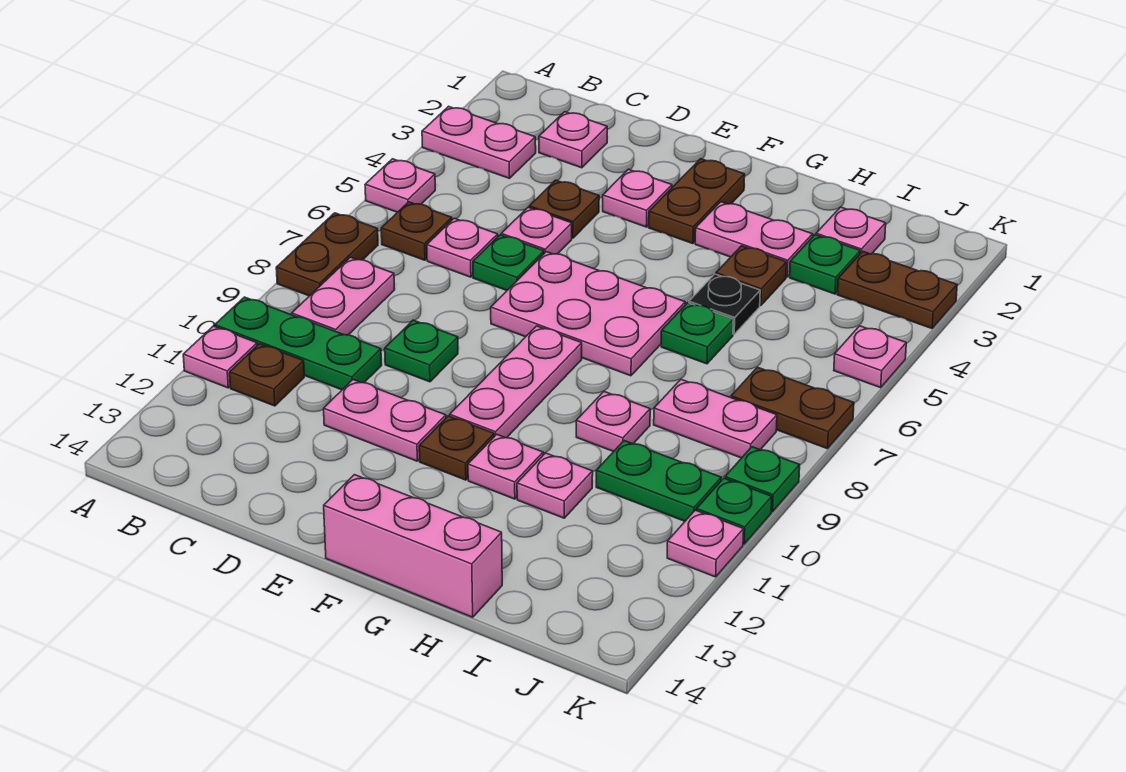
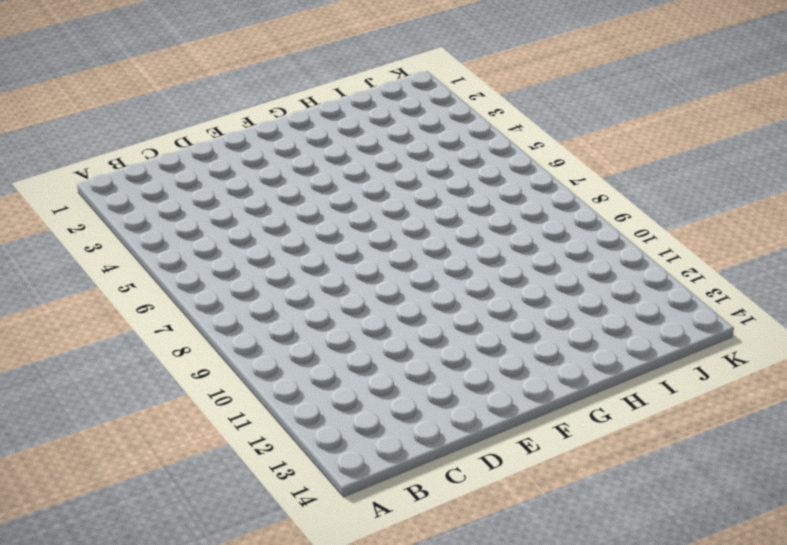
none -> pink plate A3:B3 level 1
none -> pink plate A5 level 1
none -> brown plate A7:A8 level 1
none -> green plate A10:C10 level 1

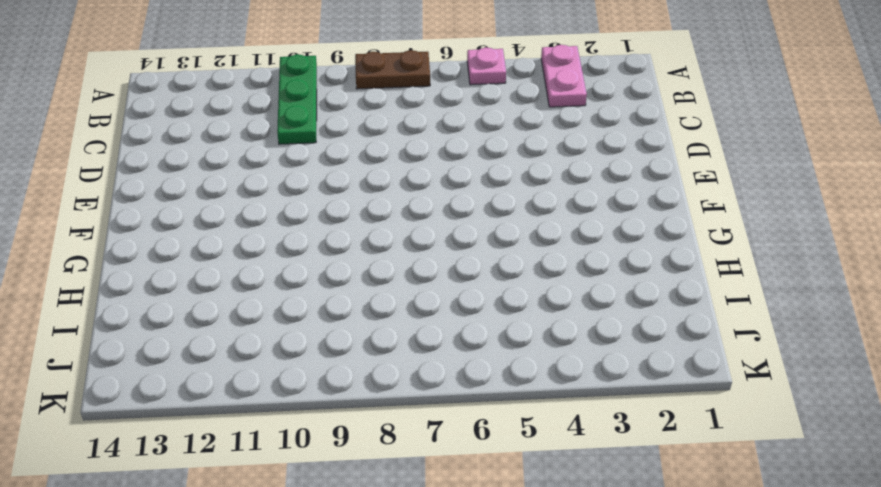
none -> pink plate A11 level 1
none -> brown plate B6 level 1
none -> pink plate B8:B9 level 1
none -> brown plate B11 level 1

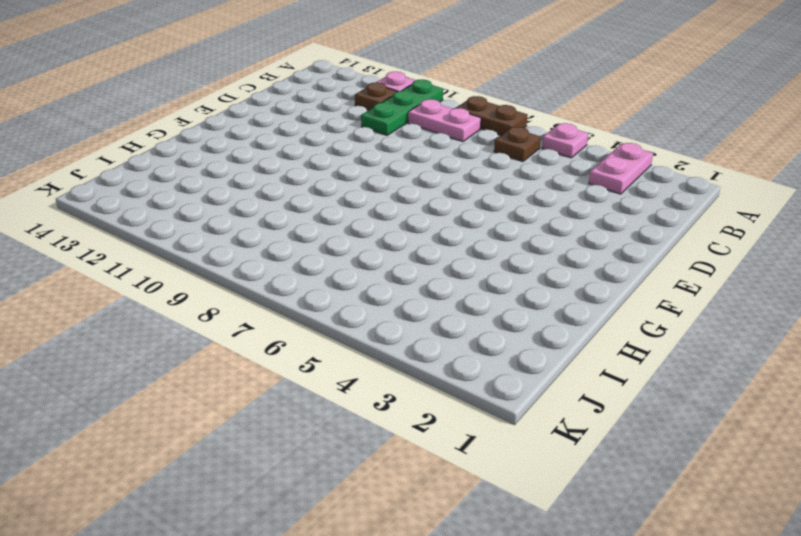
none -> pink plate C2 level 1
none -> pink plate C6 level 1
none -> brown plate D4 level 1
none -> pink plate D5 level 1

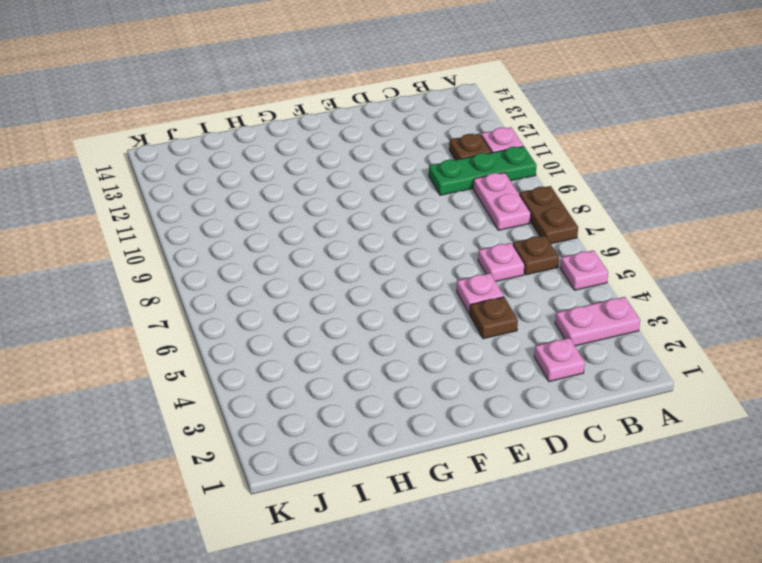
none -> green plate D6 level 1
none -> green plate D9 level 1
none -> pink plate D11:E11 level 1
none -> pink plate E3 level 1

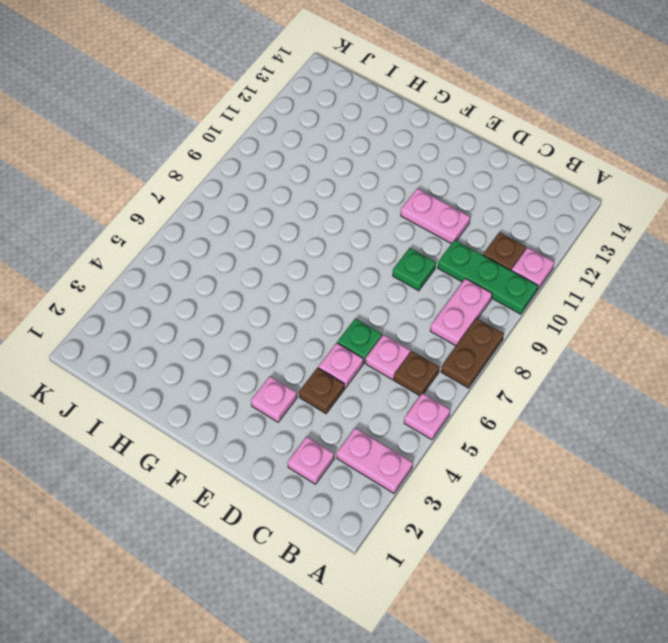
none -> pink plate E6:G7 level 1
none -> brown plate F2:F3 level 1
none -> pink plate F8:F10 level 1
none -> brown plate F11 level 1

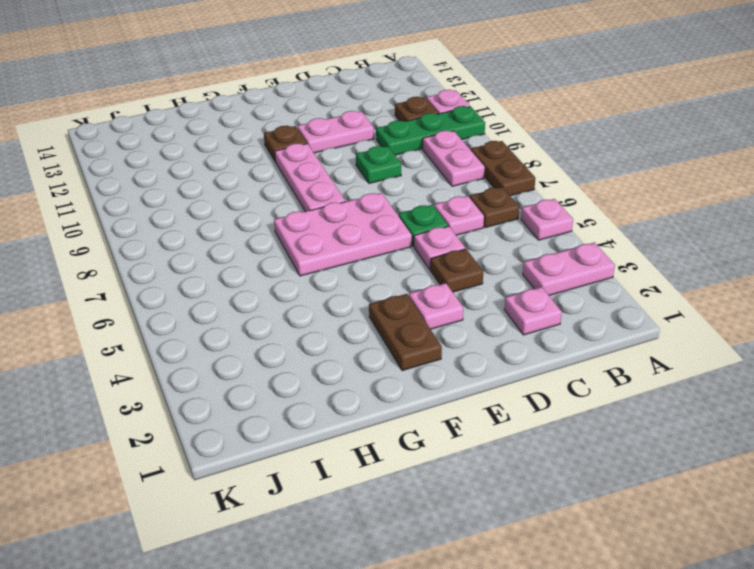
none -> pink brick F14:H14 level 1
none -> pink plate G3:H3 level 1
none -> pink plate G11 level 1
none -> brown plate H4 level 1

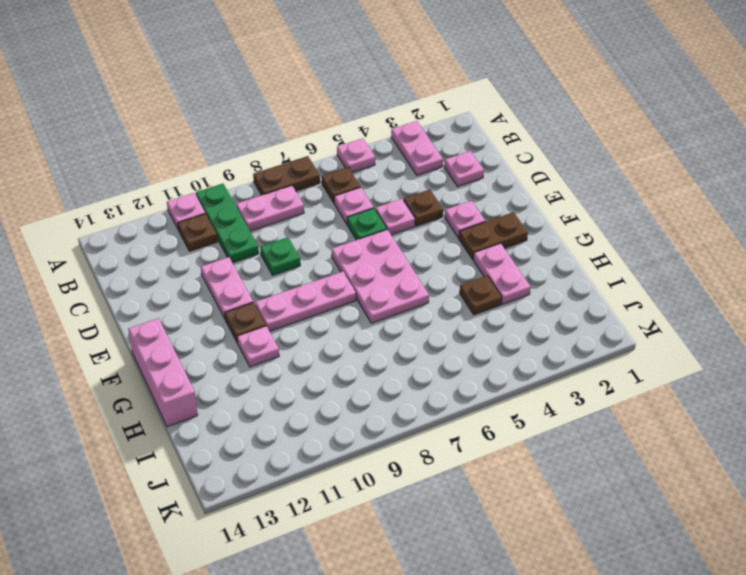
none -> black plate H5 level 1
none -> green plate H6 level 1
none -> pink plate H9 level 1
none -> pink plate H11 level 1

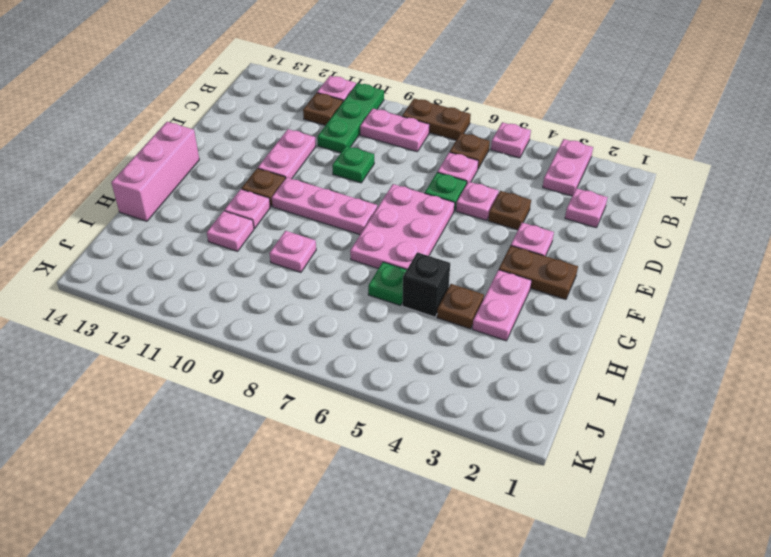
black brick H5 level 1 -> black plate H5 level 1
none -> pink plate I2 level 1
none -> green plate I3 level 1
none -> pink plate I8:J8 level 1
none -> green plate I10:J10 level 1

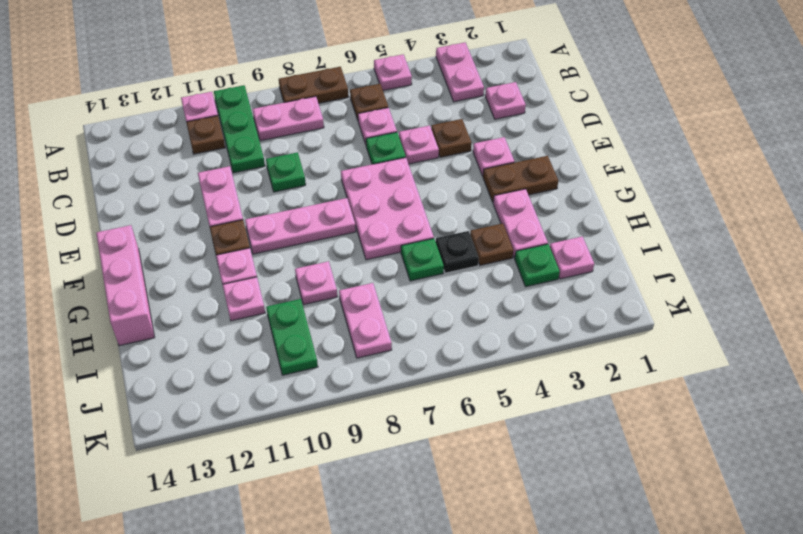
none -> brown plate J3:K3 level 1
none -> brown plate J7:K7 level 1
none -> pink plate K5 level 1
none -> green plate K9 level 1

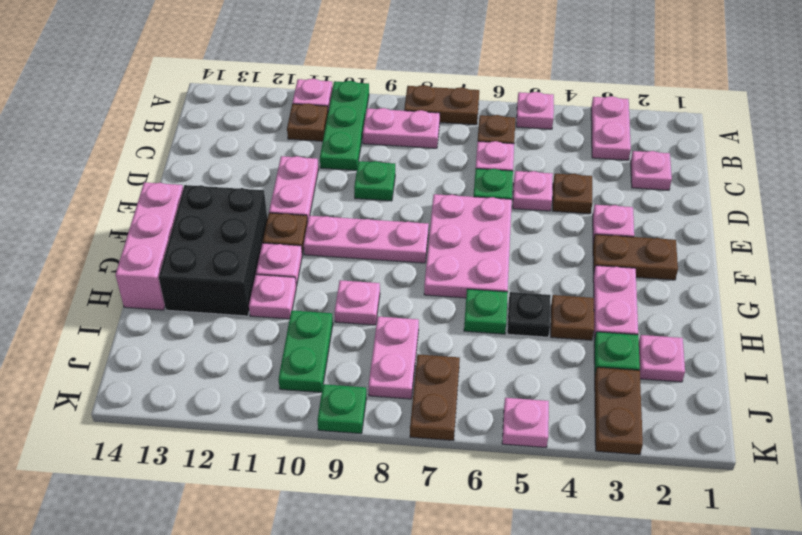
black brick F12:H13 level 1 -> none
none -> green plate K10 level 1
none -> pink plate K11 level 1

